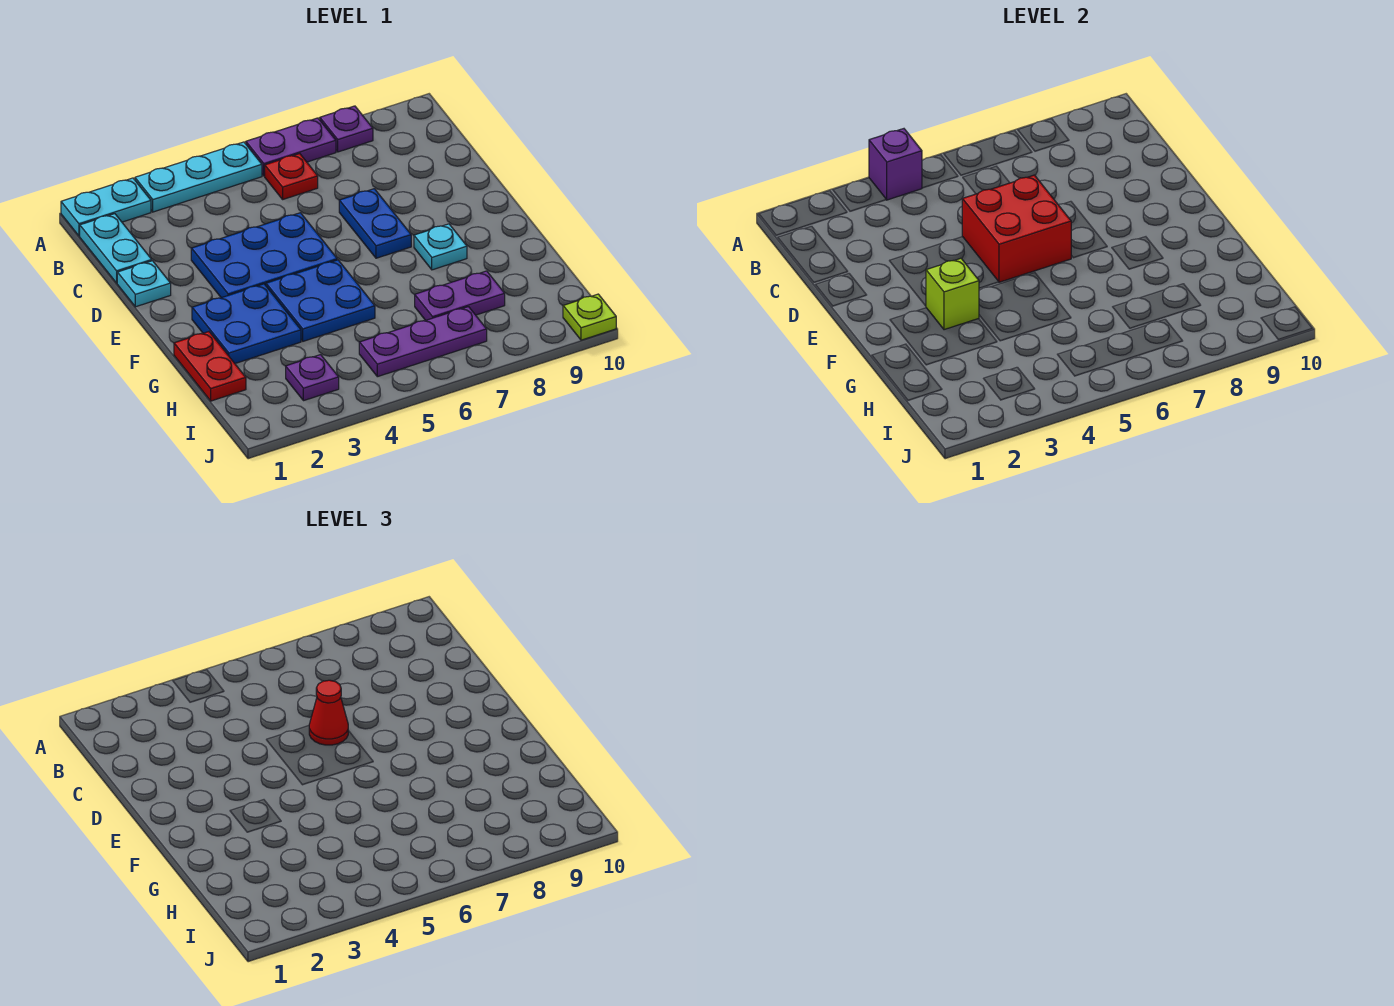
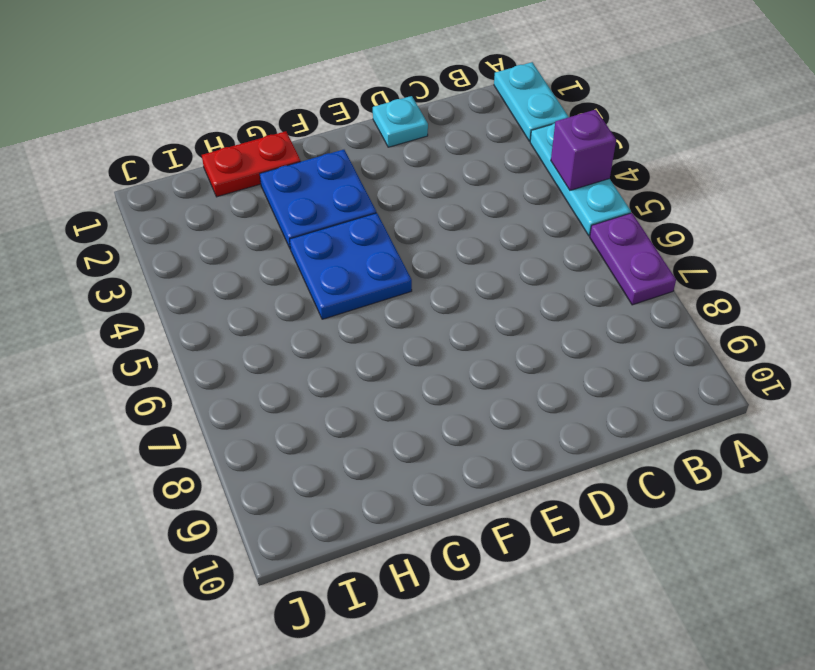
none -> purple plate A8 level 1
none -> cyan plate B1:C1 level 1
none -> red plate B6 level 1

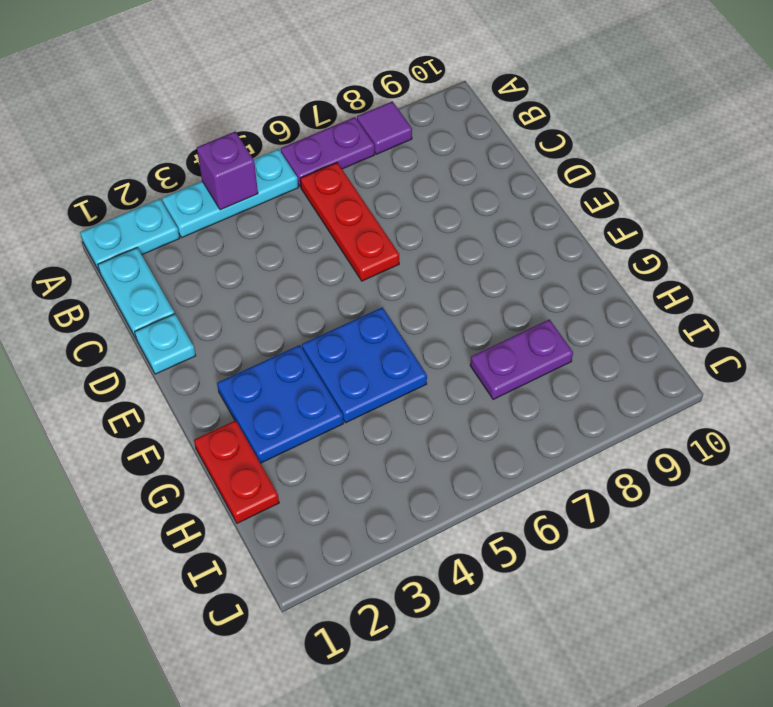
purple tile A8 level 1 -> purple plate A8 level 1
red plate B6:D6 level 1 -> red plate B6 level 1
none -> blue plate D3:E5 level 1
none -> blue plate D7:E7 level 1
none -> cyan plate F8 level 1

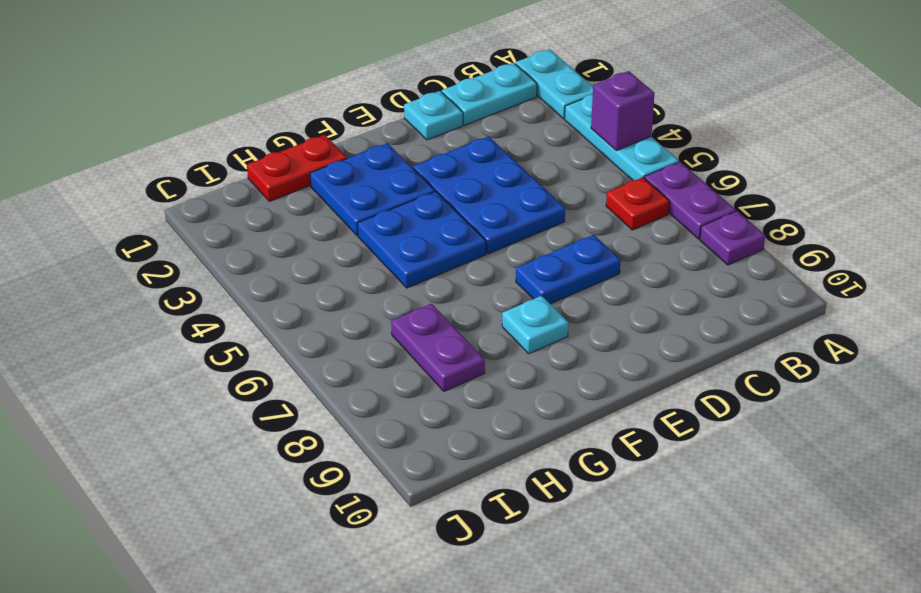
none -> purple plate I3 level 1
none -> purple plate I5:I7 level 1
none -> lime plate J10 level 1

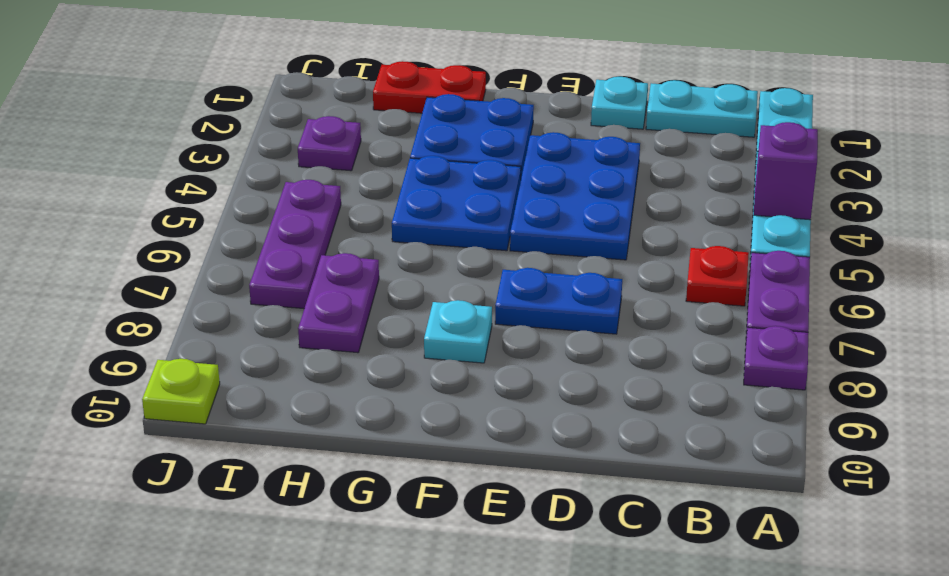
none -> red brick D5:E6 level 2
none -> lime brick F3 level 2
none -> red cone D6 level 3

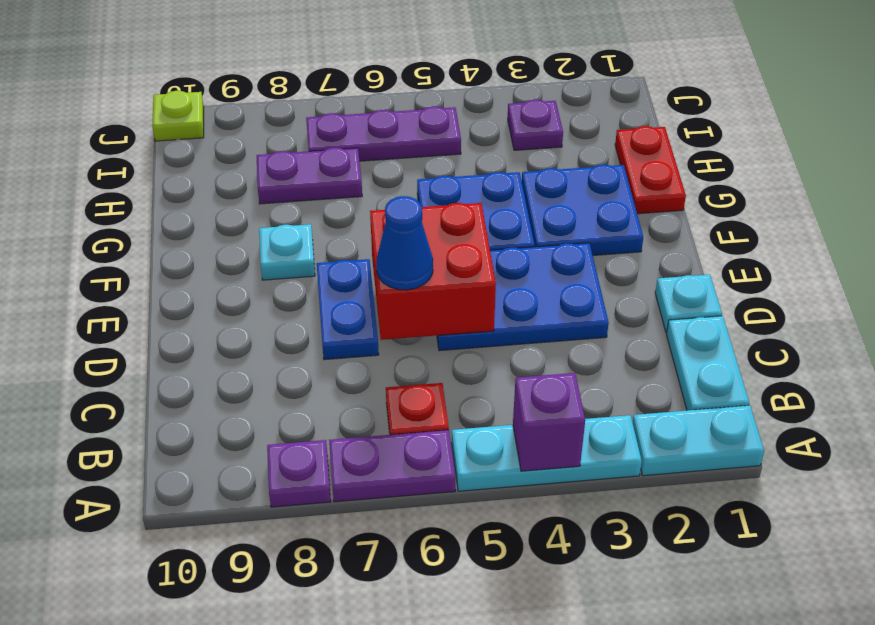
blue cone D6 level 3 -> red cone D6 level 3
none -> lime brick F3 level 2

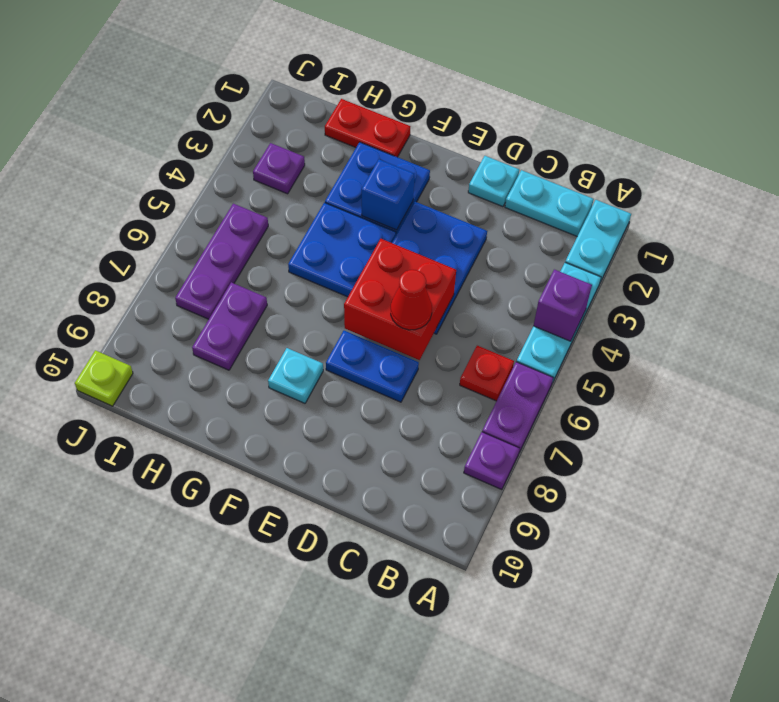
blue brick F3 level 2 -> lime brick F3 level 2

